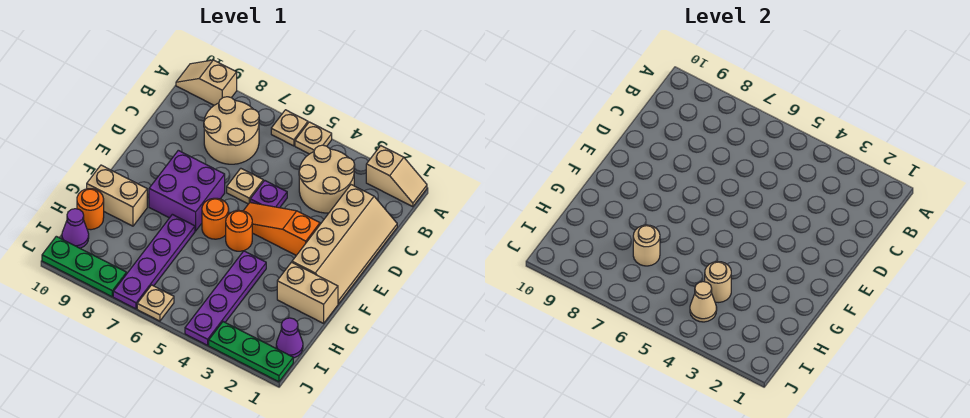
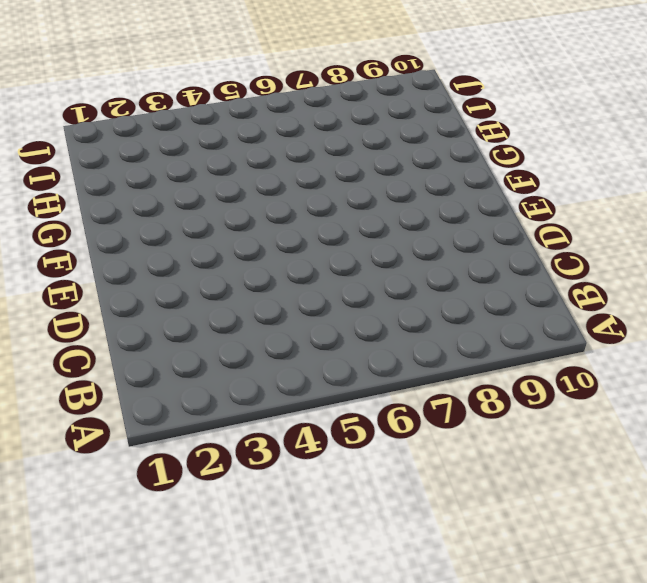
none -> tan slope A1:A2 level 1 top 2
none -> tan plate A5 level 1
none -> tan plate A6 level 1

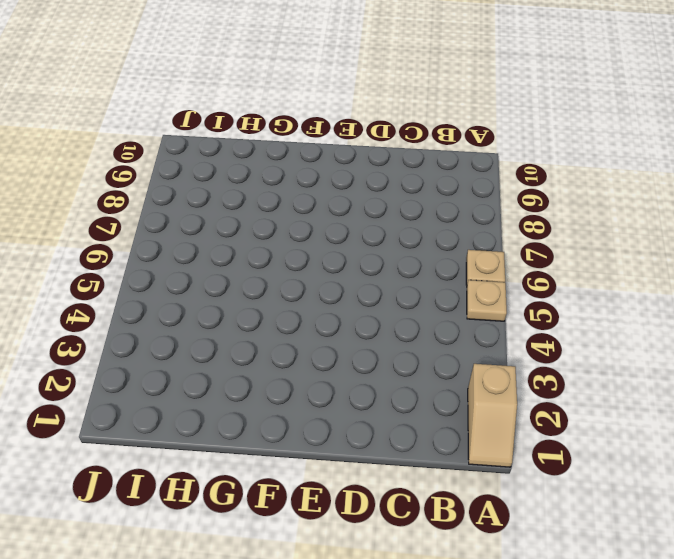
none -> tan slope A9:A10 level 1 top 9
none -> tan round brick B3:C4 level 1
none -> tan round brick B7:C8 level 1

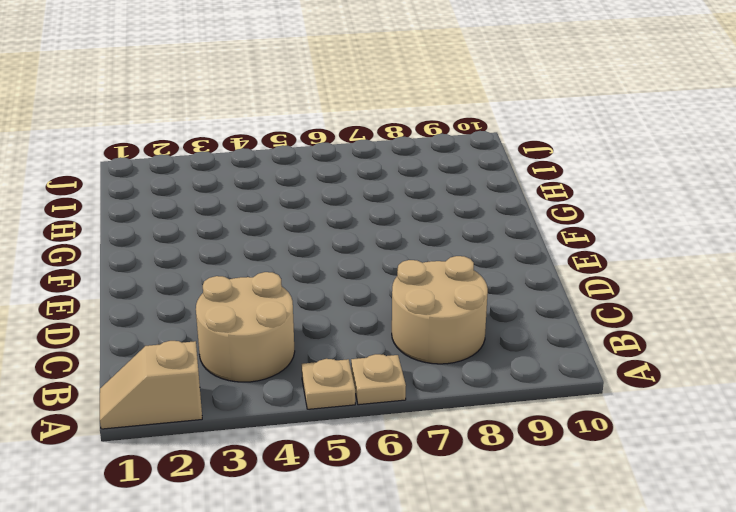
none -> tan slope A9:A10 level 1 top 9
none -> tan slope C1:F2 level 1 top 2
none -> purple plate D5 level 1

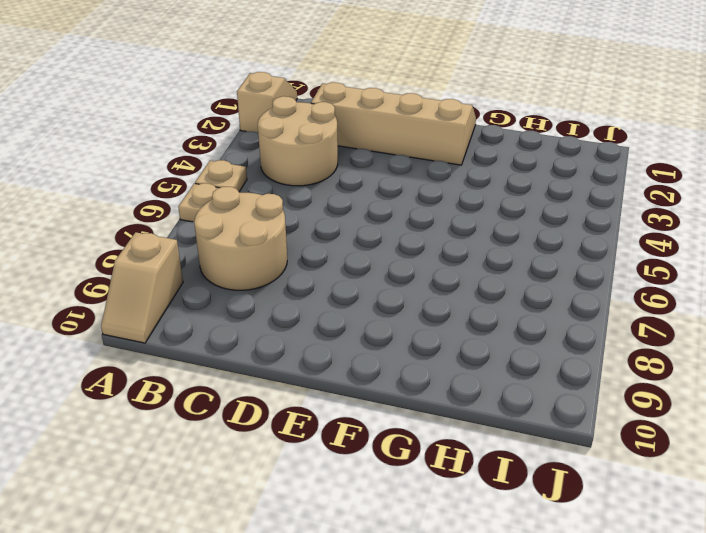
none -> purple plate D5 level 1
none -> tan plate D6 level 1
none -> orange slope E3:E5 level 1 top 3

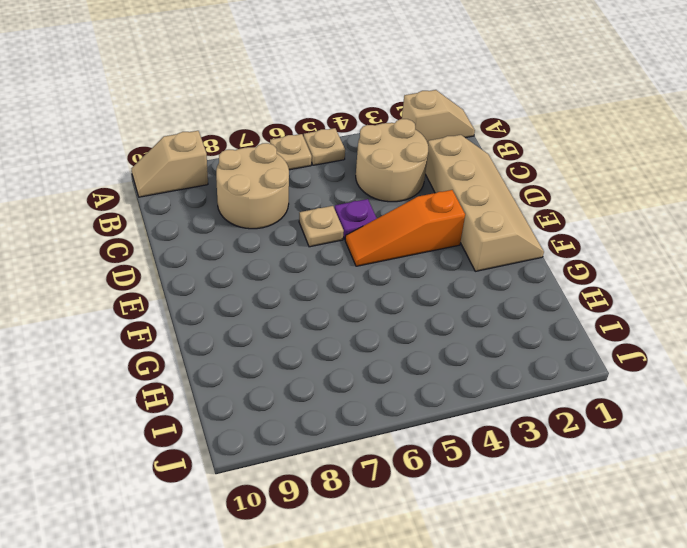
none -> purple brick E7:F8 level 1
none -> orange round brick F5 level 1
none -> orange round brick F6 level 1

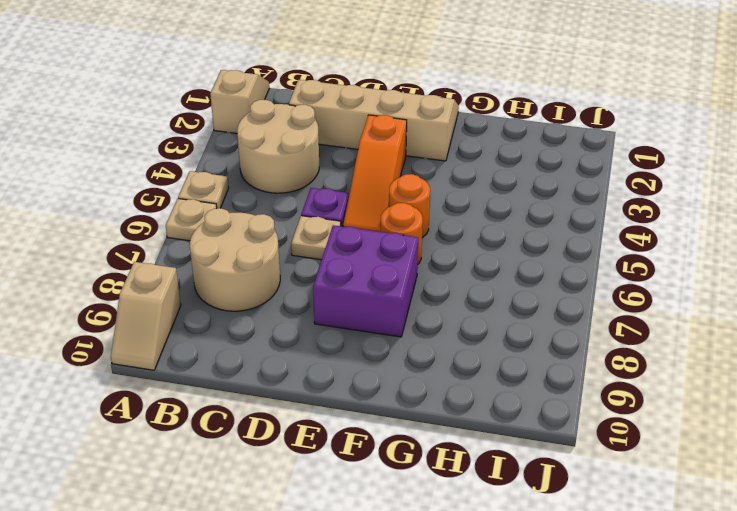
none -> tan brick G1:G2 level 1
none -> purple plate G4:J4 level 1
none -> purple plate G7:J7 level 1

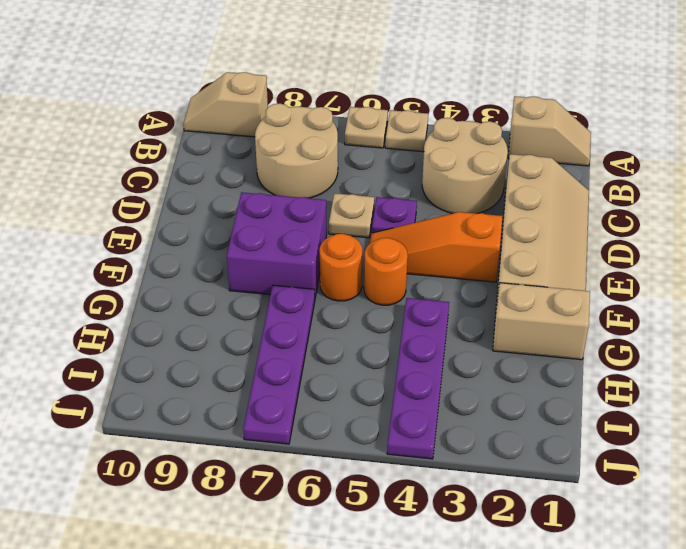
none -> tan brick G9:G10 level 1
none -> orange round brick H10 level 1
none -> purple cone I1 level 1

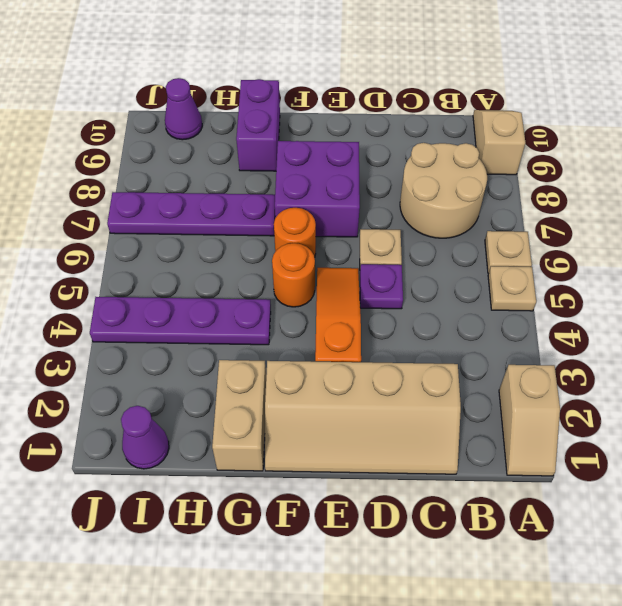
purple brick G9:G10 level 1 -> tan brick G9:G10 level 1
none -> tan round brick B3:C4 level 1
none -> orange round brick H10 level 1
none -> green plate J1:J3 level 1

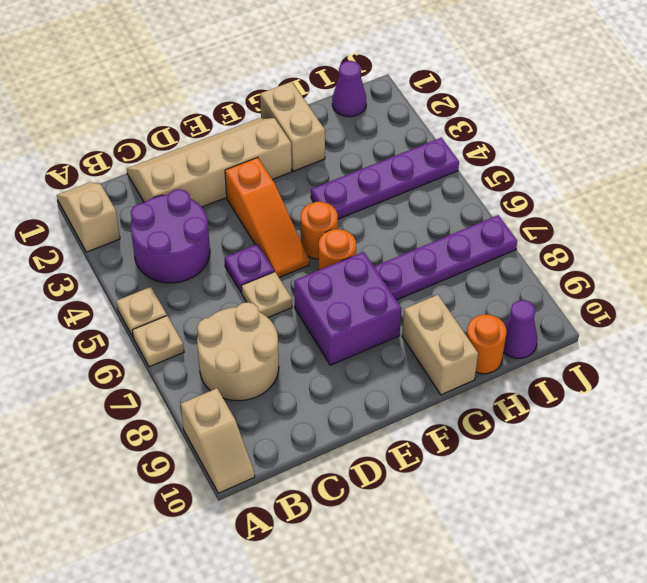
purple round brick B3:C4 level 1 -> tan round brick B3:C4 level 1
none -> green plate J1:J3 level 1
none -> tan plate J6 level 1
none -> green plate J8:J10 level 1

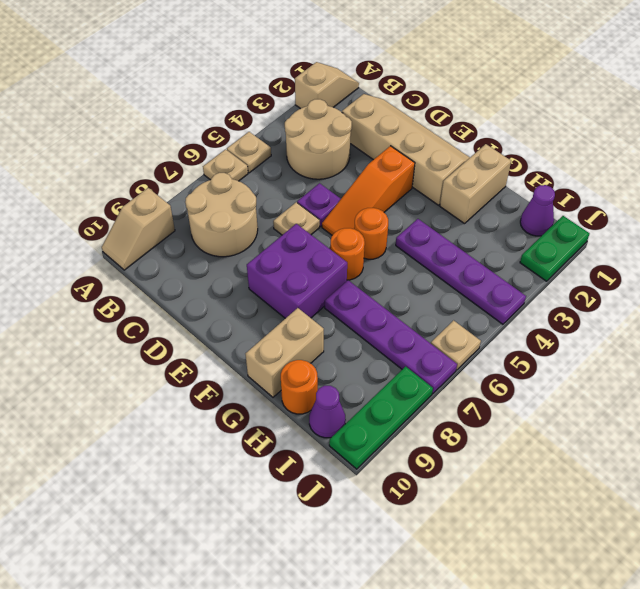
green plate J1:J2 level 1 -> green plate J1:J3 level 1
none -> tan round brick H4 level 2
none -> tan round brick H7 level 2
none -> tan cone I4 level 2

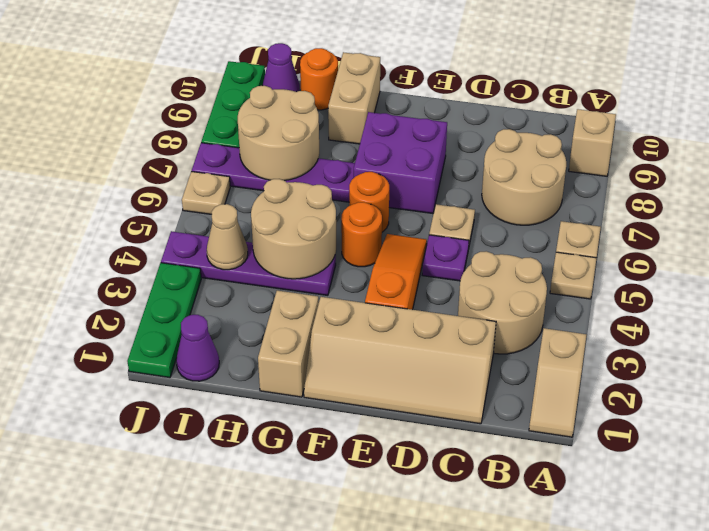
tan round brick G4:H5 level 2 -> tan round brick H4 level 2
tan round brick H7:I8 level 2 -> tan round brick H7 level 2

